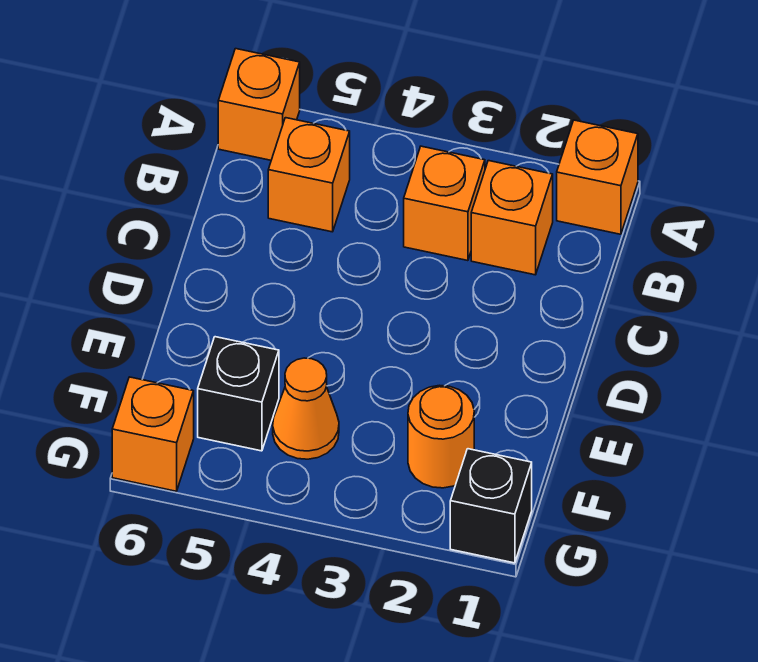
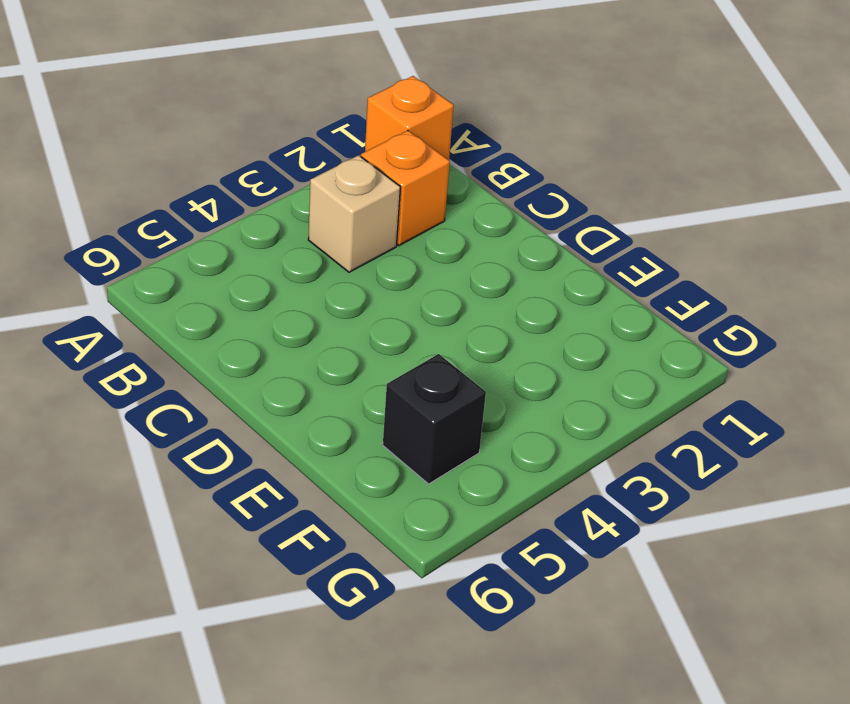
tan brick B3 level 1 -> orange brick B3 level 1
none -> orange brick A6 level 1
none -> orange brick B5 level 1

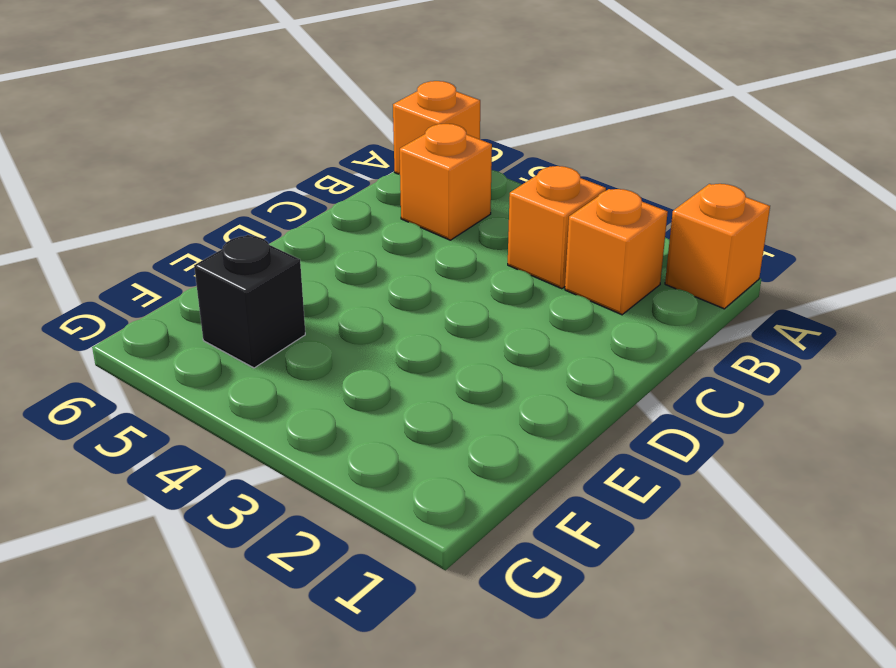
none -> orange round brick F2 level 1
none -> orange cone F4 level 1

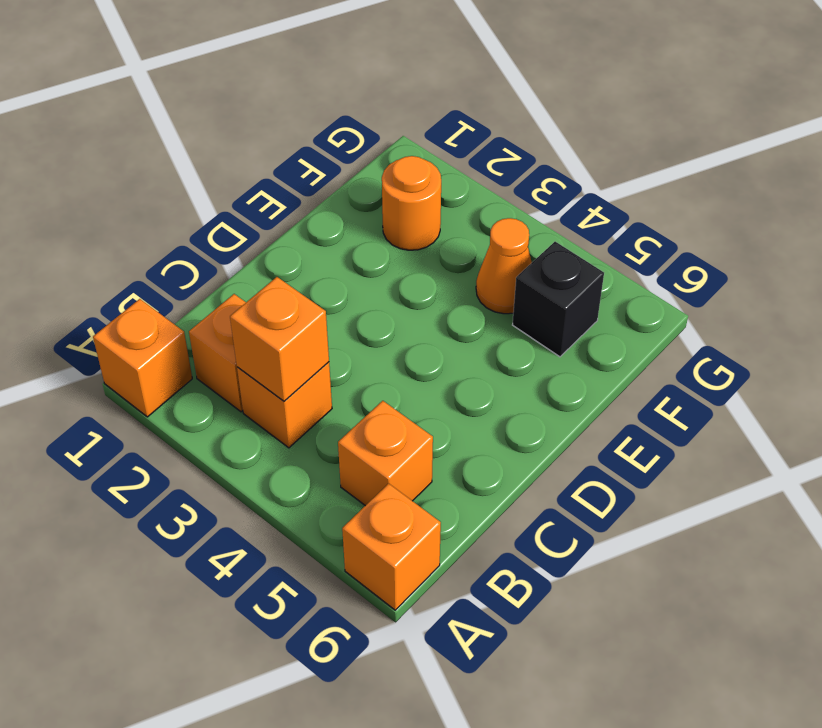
orange brick B3 level 2 -> orange brick G6 level 1
none -> black brick G1 level 1

